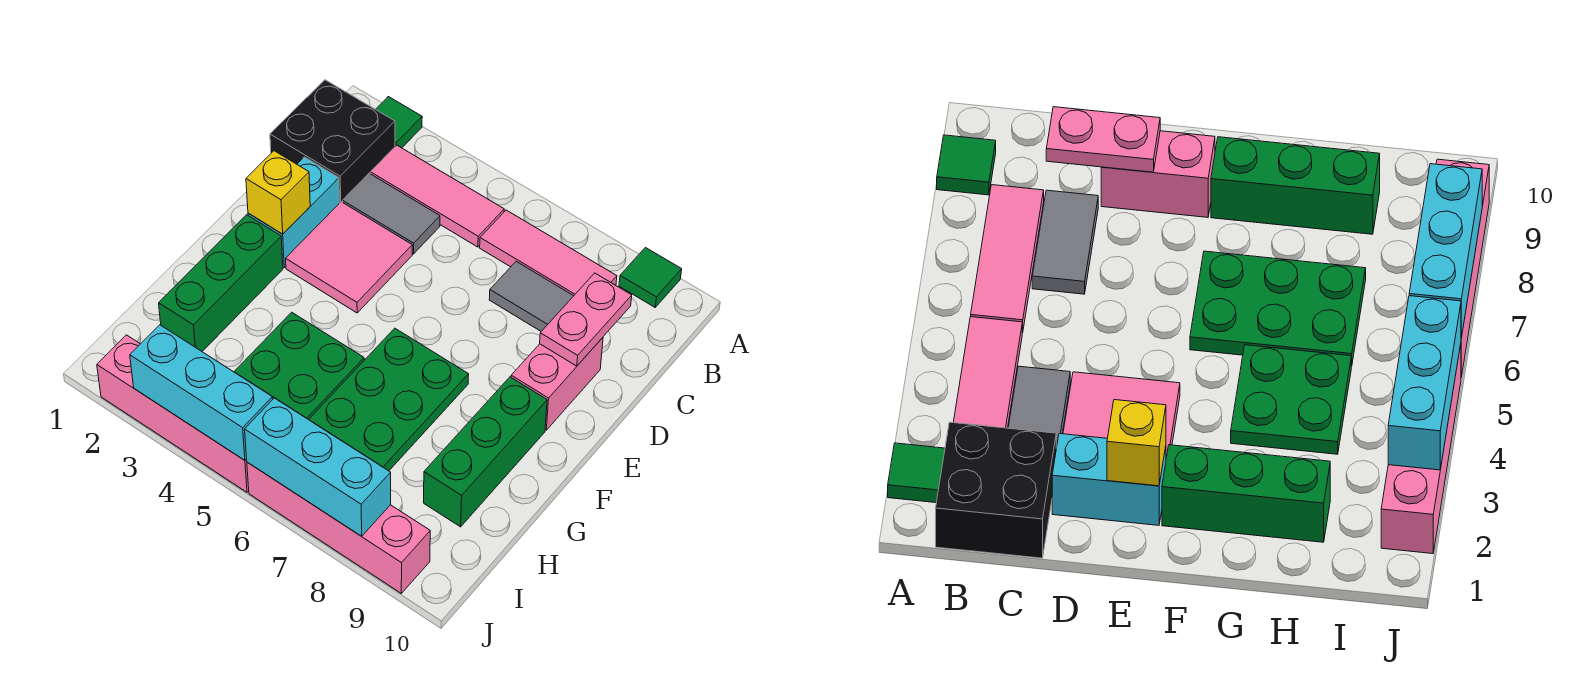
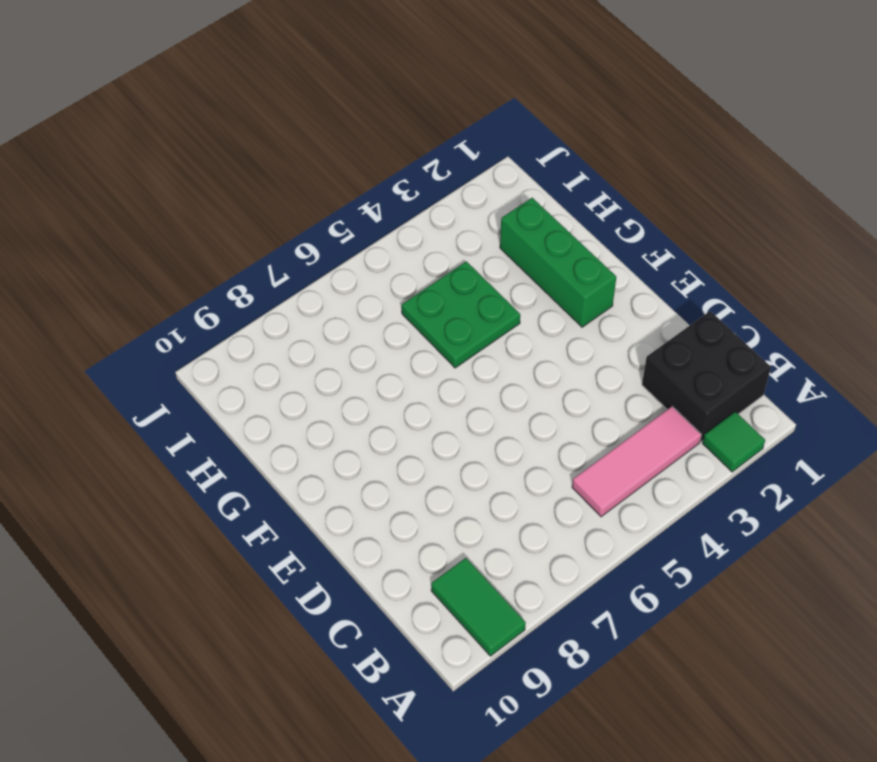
green tile A9:B9 level 1 -> green tile A9 level 1
none -> pink tile B6:B8 level 1
none -> grey tile C3:C4 level 1
none -> grey tile C7:C8 level 1

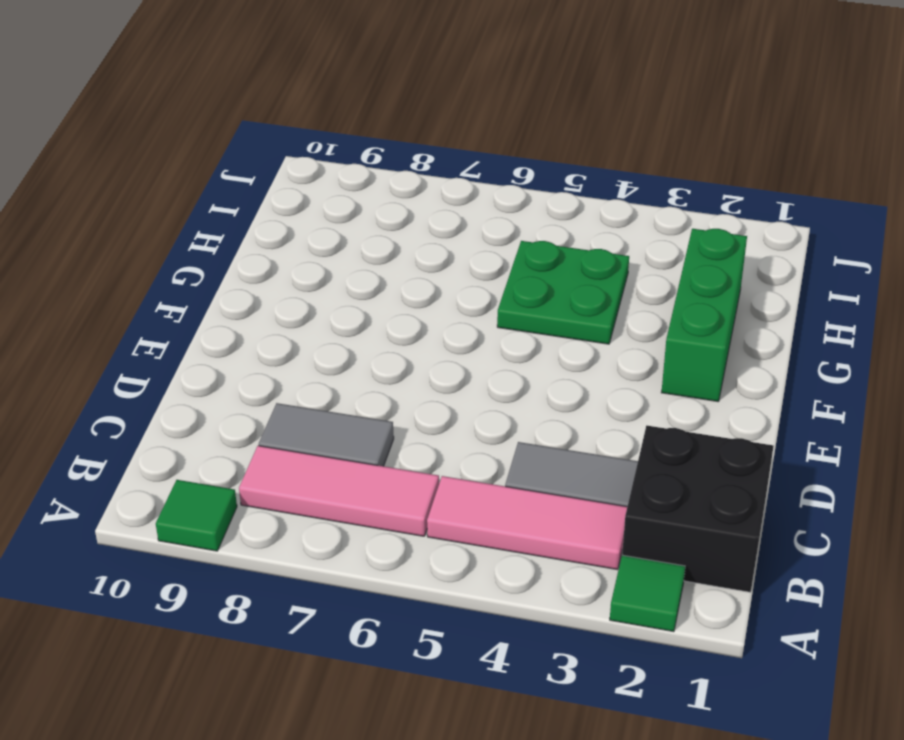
none -> cyan brick D2:E2 level 1
none -> pink tile D3:E4 level 1
none -> pink brick D9:E9 level 1

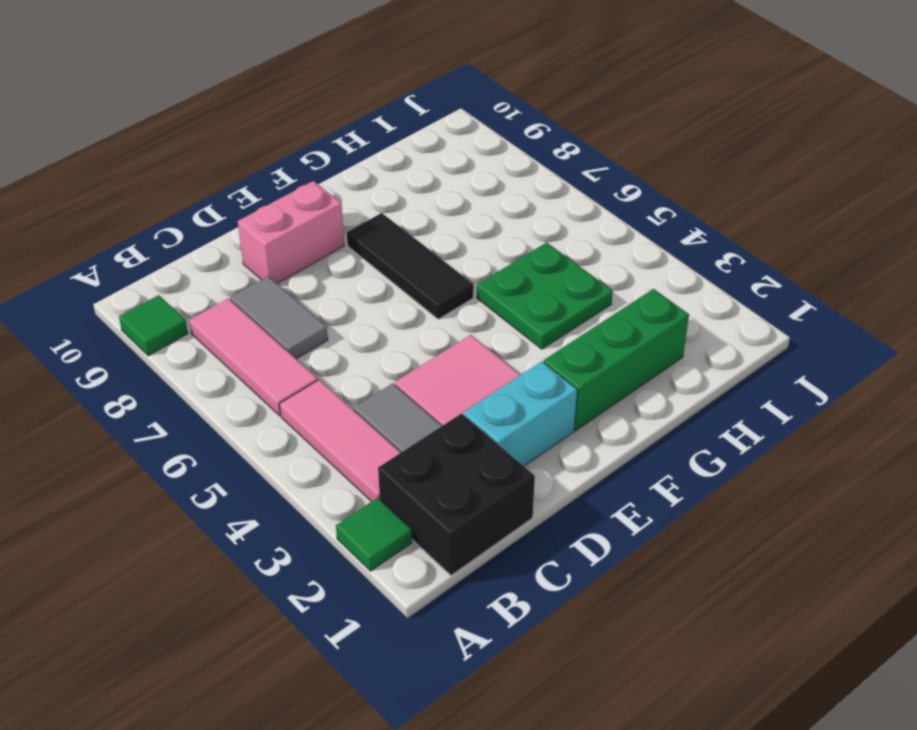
black tile F6:F8 level 1 -> green plate F6:H7 level 1
none -> green brick F9:H9 level 1
none -> pink brick J2:J5 level 1
none -> pink brick J6:J9 level 1

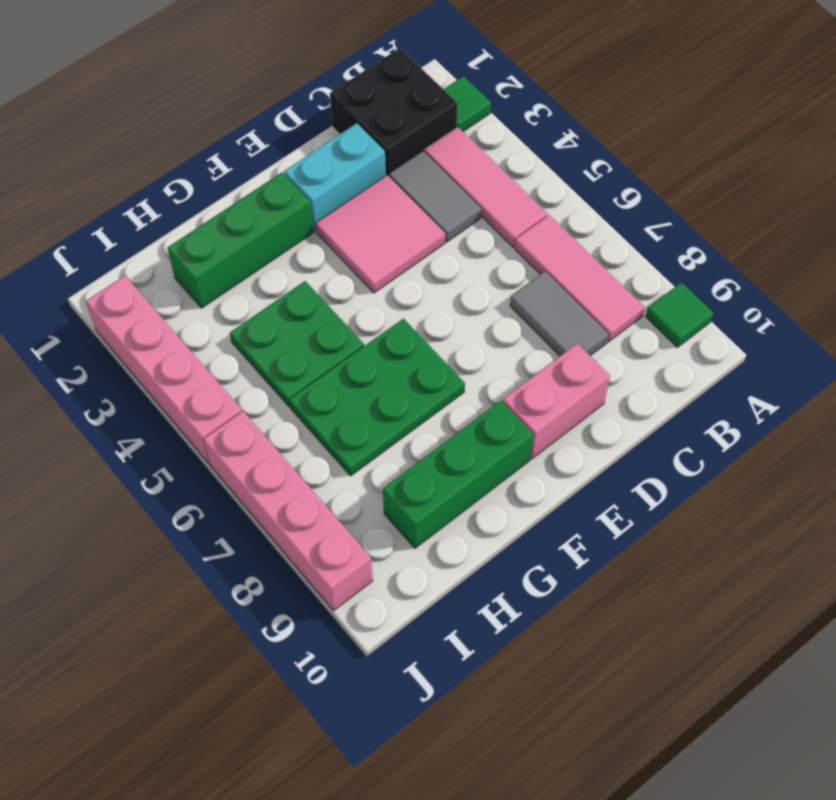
none -> pink plate C9:D9 level 2
none -> yellow brick E2 level 2
none -> cyan brick J3:J5 level 2

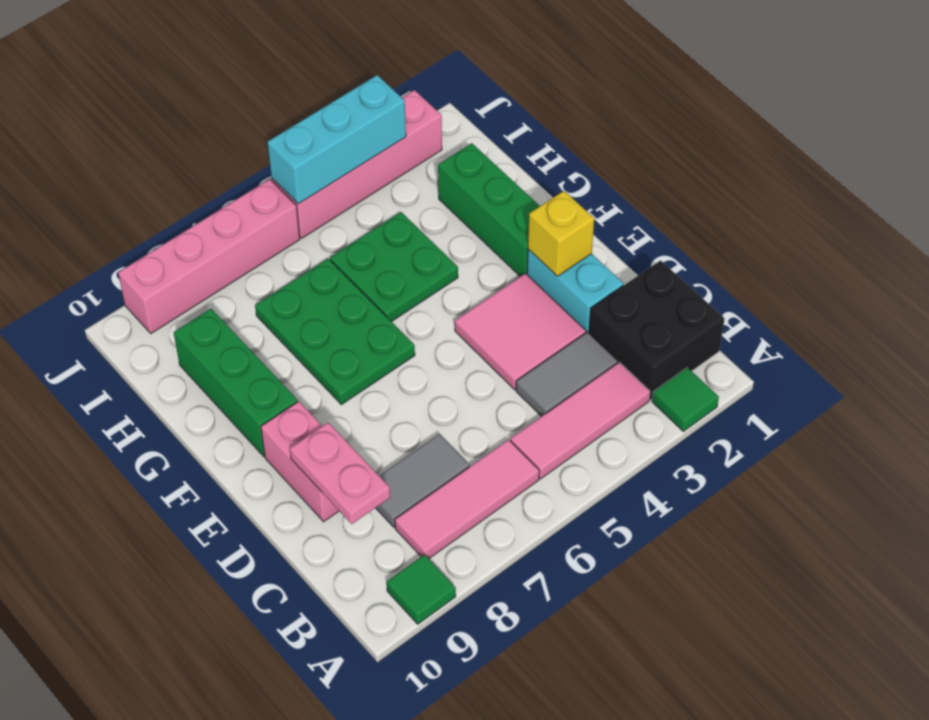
none -> cyan brick J6:J8 level 2

